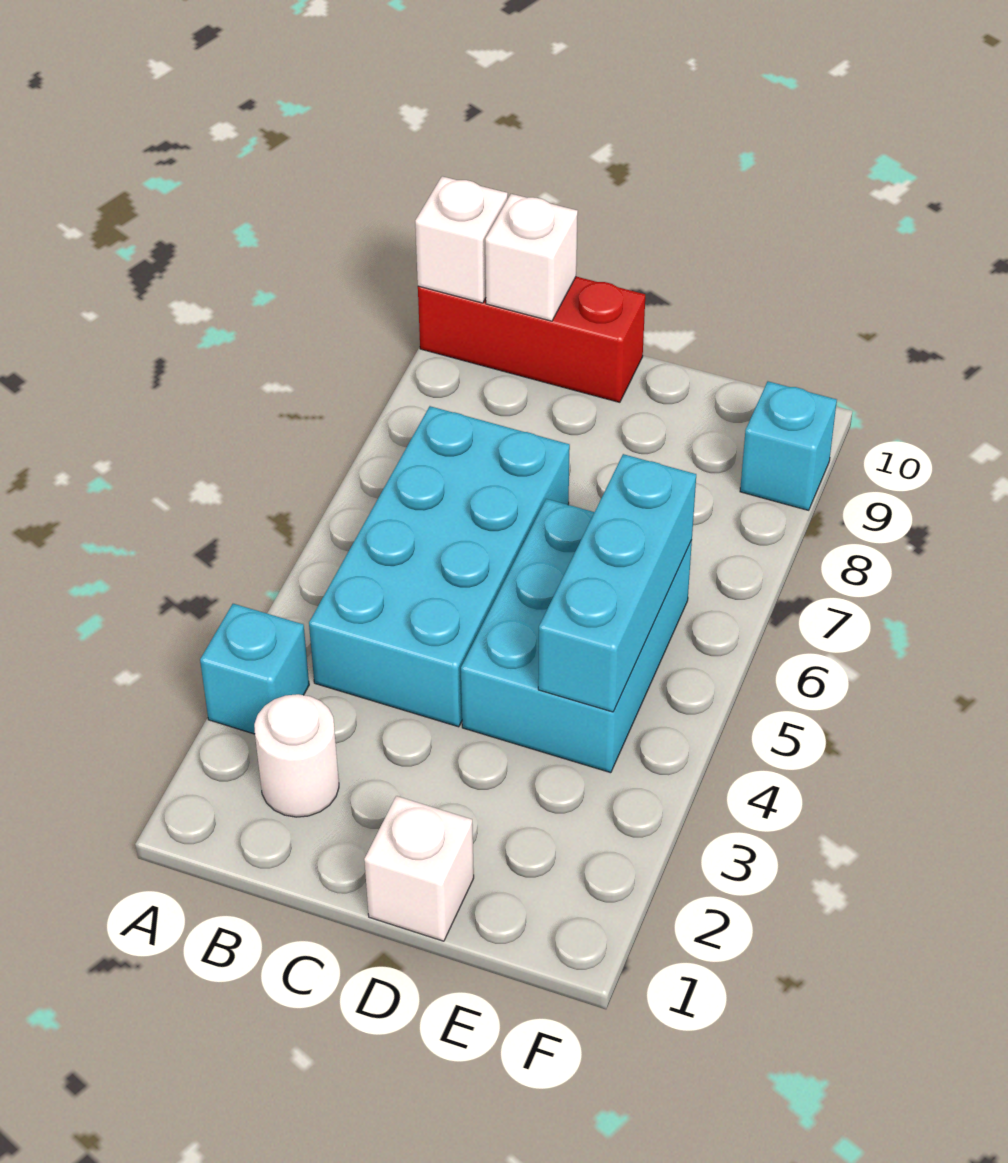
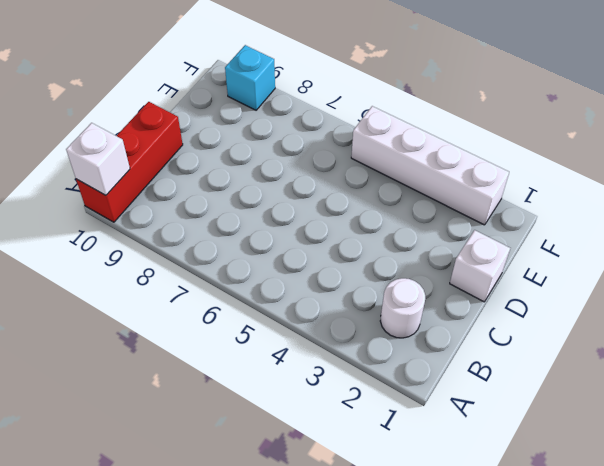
white brick F2:F5 level 1 -> none
none -> cyan brick A3 level 1
none -> cyan brick B4:C7 level 1

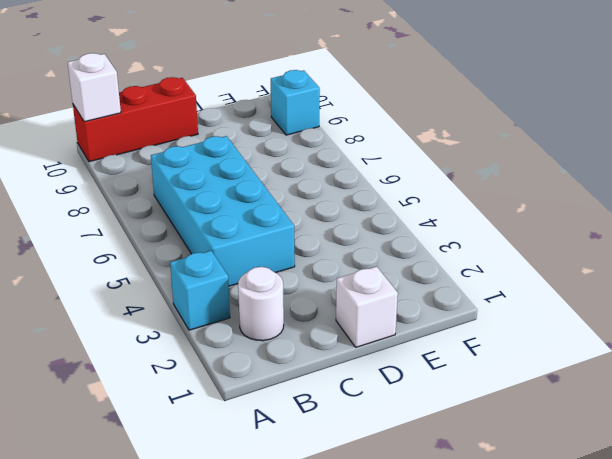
none -> cyan brick D4:E6 level 1
none -> white brick B10 level 2

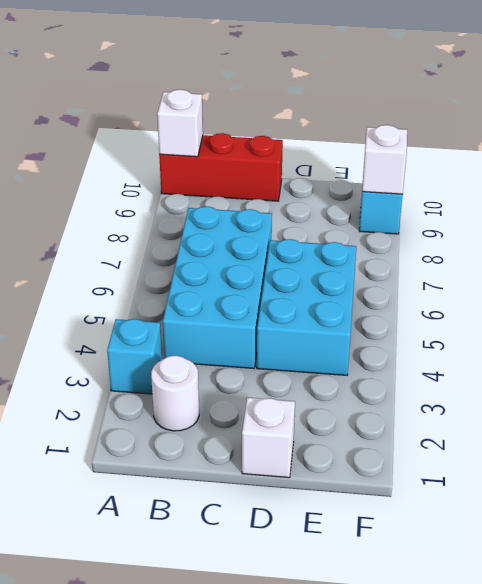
white brick F9 level 2 -> white brick B10 level 2
none -> cyan brick E4:E6 level 2

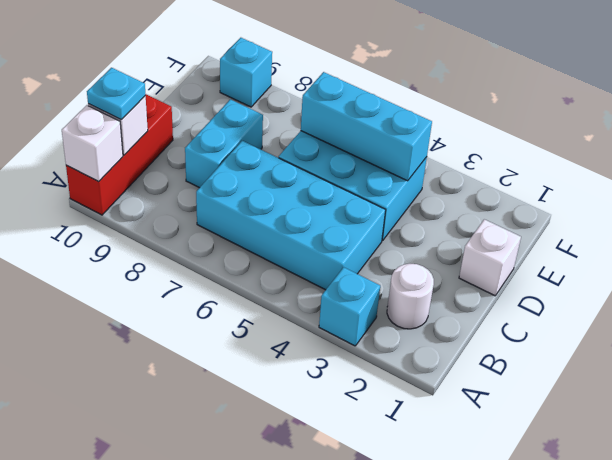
cyan plate B10 level 3 -> none
cyan brick C8:D8 level 1 -> none

